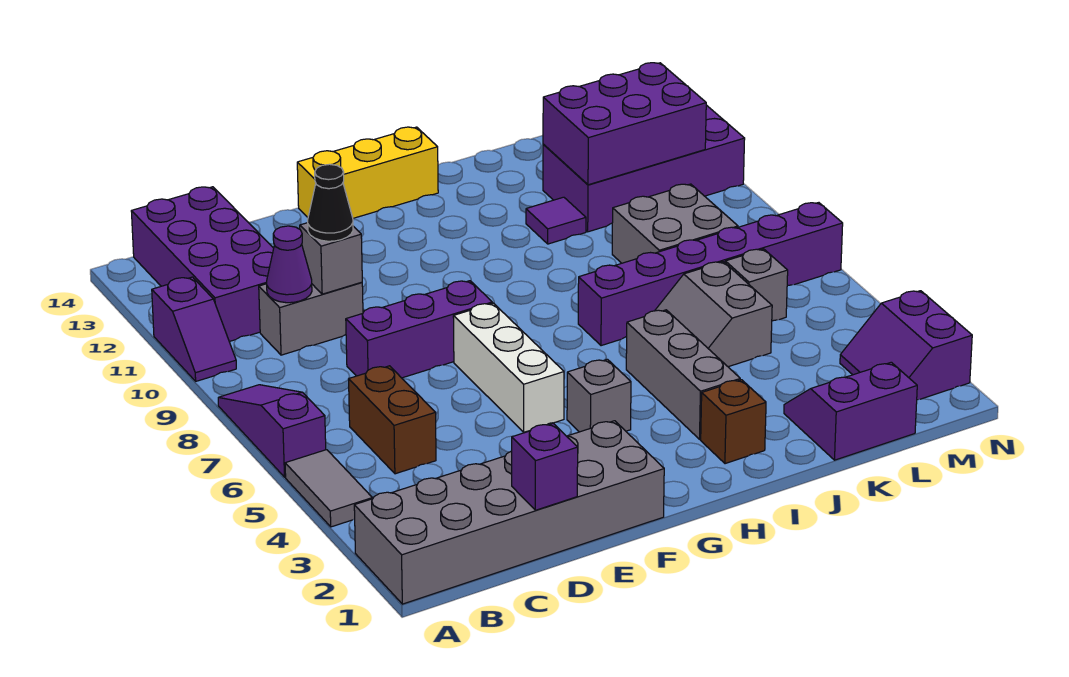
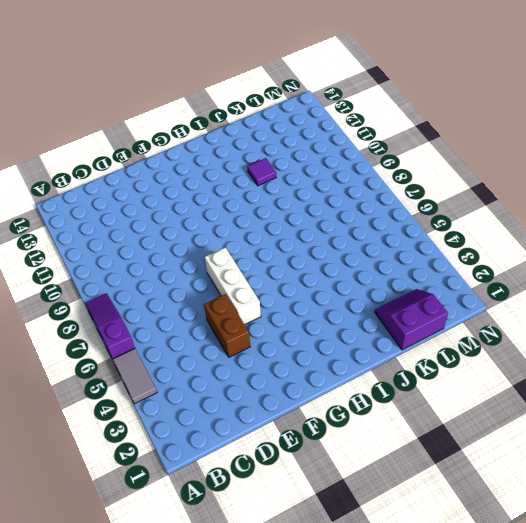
brown brick E4:E5 level 1 -> brown brick C5:C6 level 1
none -> grey brick A1:F2 level 1
none -> purple slope A10:A11 level 1 top 11
none -> purple brick B11:C14 level 1

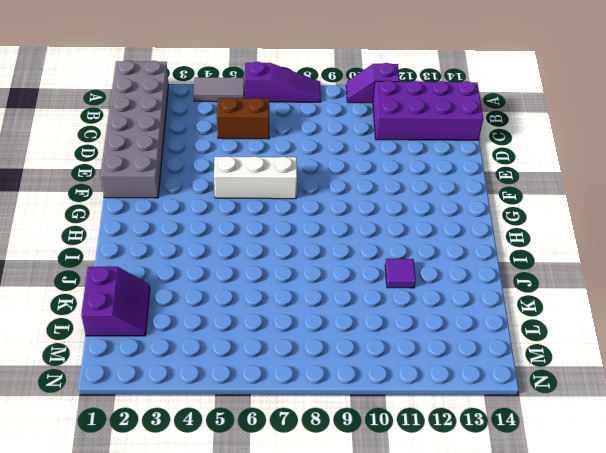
none -> grey brick C10:D10 level 1
none -> purple brick D8:F8 level 1
none -> yellow brick F14:H14 level 1

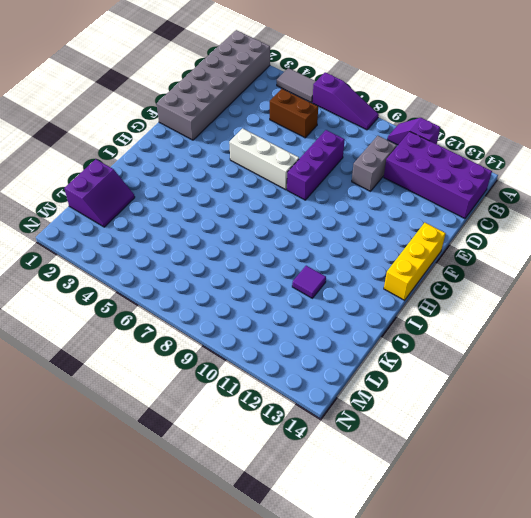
none -> grey brick G4 level 1
none -> brown brick I2 level 1
none -> grey brick I3:I5 level 1

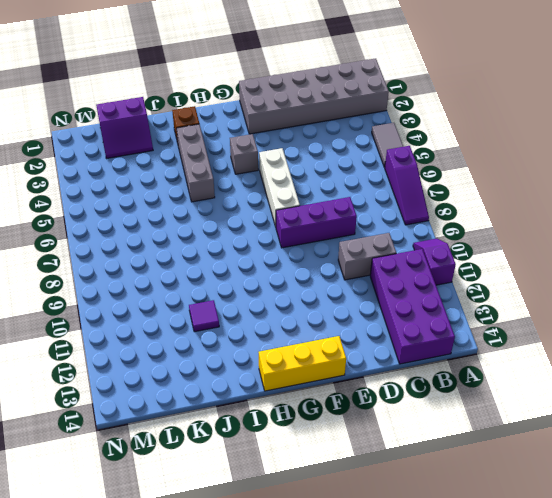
none -> brown brick C5:C6 level 1
none -> purple brick I7:N7 level 1
none -> grey slope J5:K6 level 1 top K

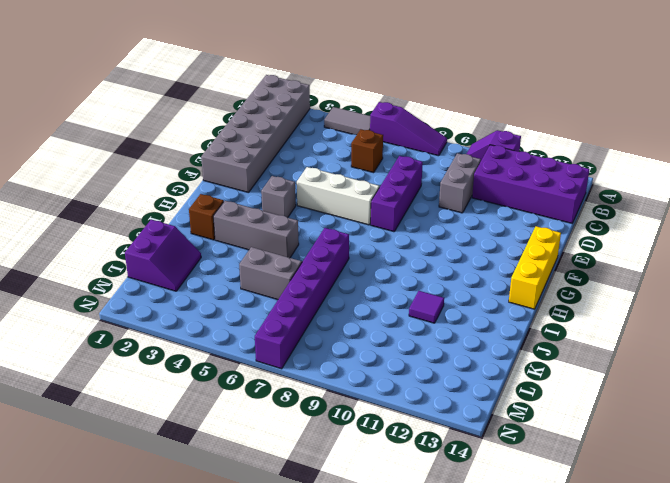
brown brick C6 level 1 -> brown brick C5:C6 level 1
none -> grey brick K8:L9 level 1
none -> purple brick K11:N12 level 1
none -> grey brick L6 level 1

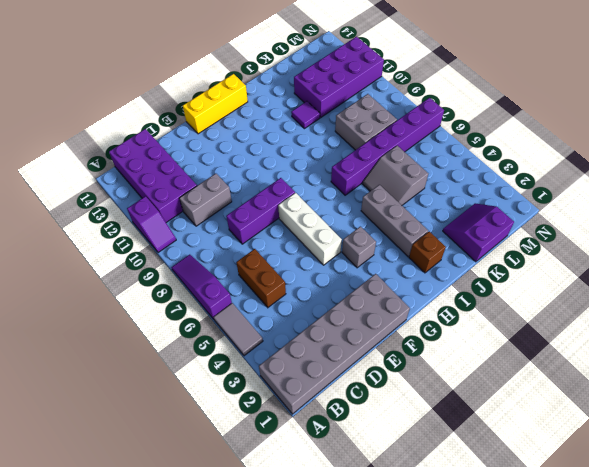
none -> grey brick L6 level 1
none -> purple slope M2:N3 level 1 top N
none -> purple cone C10 level 2

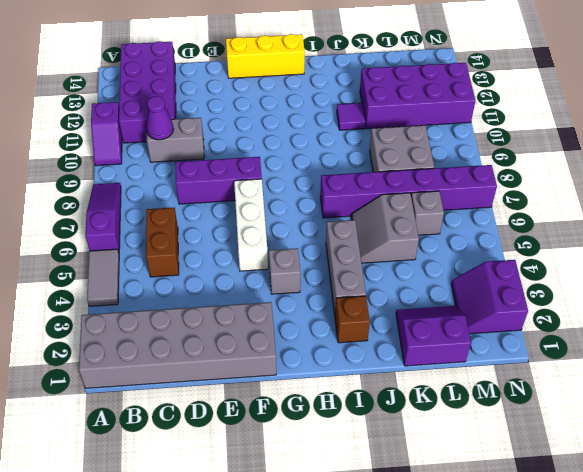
none -> purple brick D1 level 2
none -> grey brick D10 level 2
none -> purple brick K11:M12 level 2

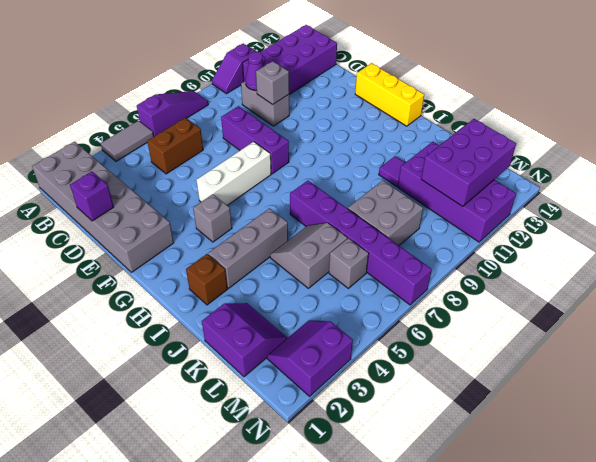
purple brick L11:M13 level 2 -> purple brick K11:M12 level 2
none -> black cone D10 level 3

